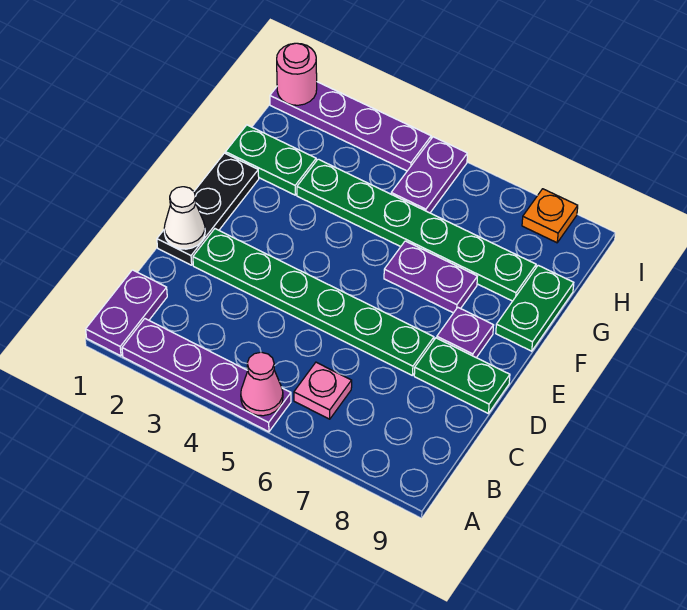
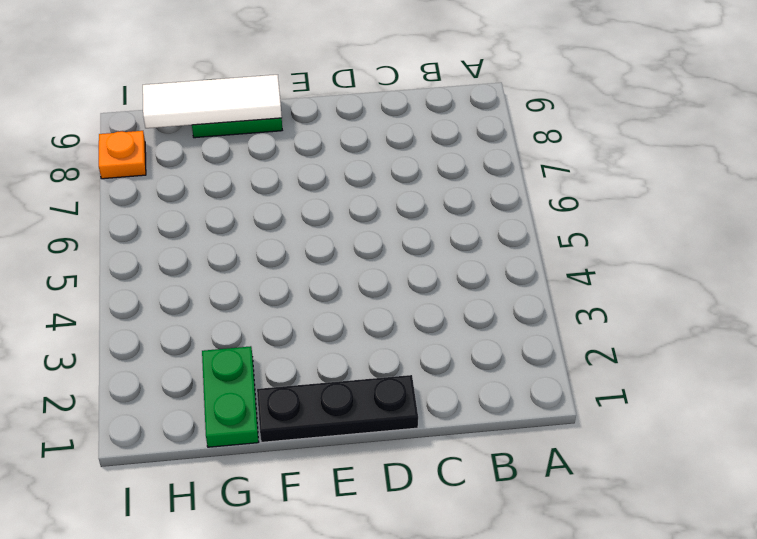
white tile F9:H9 level 2 -> none
none -> purple plate A1:B1 level 1
none -> purple plate A2:A5 level 1
none -> pink plate B6 level 1

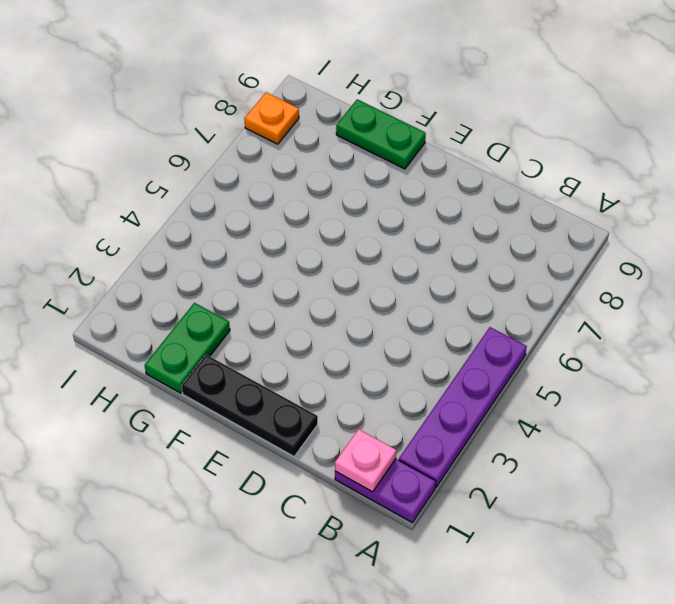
pink plate B1 level 2 -> pink plate B6 level 1
none -> green plate D2:D7 level 1
none -> green plate D8:D9 level 1
none -> purple plate E8 level 1

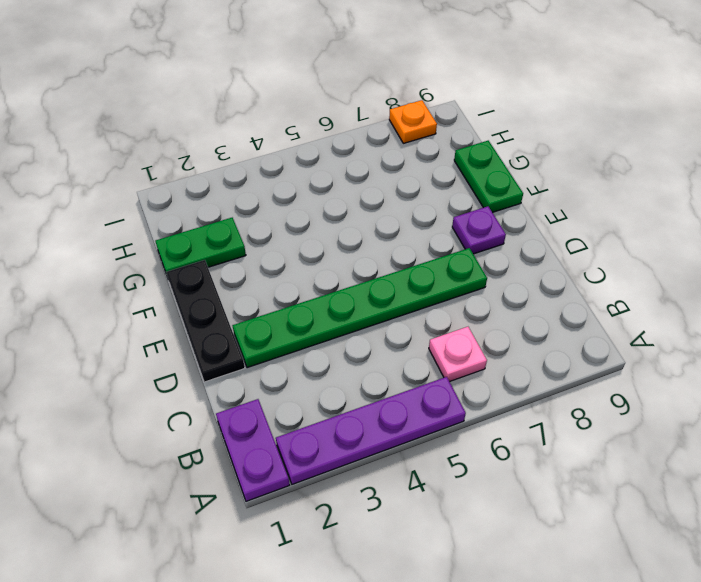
none -> green plate D8:D9 level 1
none -> purple plate F6:F7 level 1
none -> green plate G3:G8 level 1

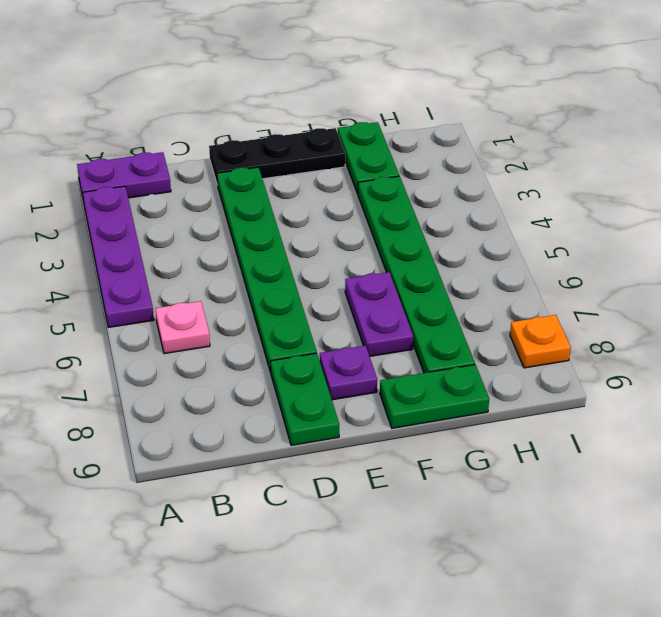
none -> purple plate H5:I5 level 1
none -> purple plate I1:I4 level 1
none -> pink cone A5 level 2

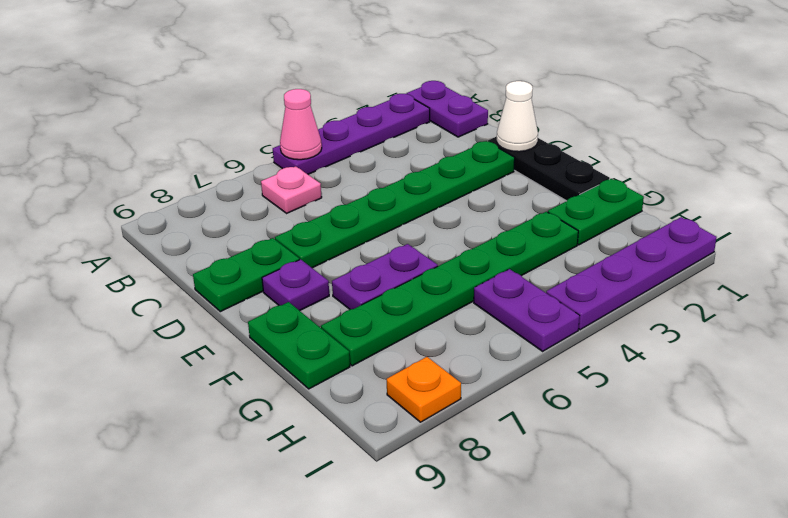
none -> pink round brick I1 level 2

